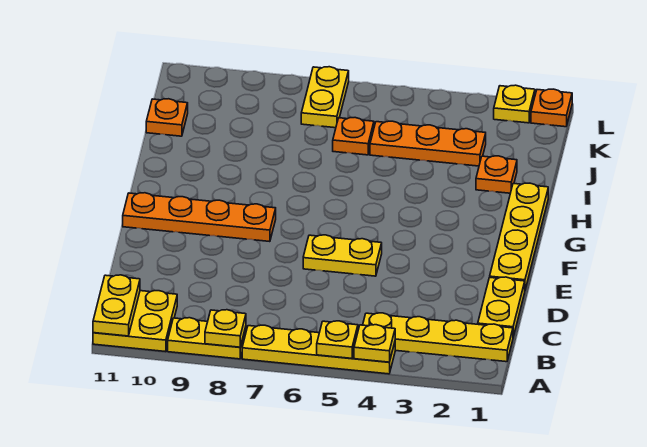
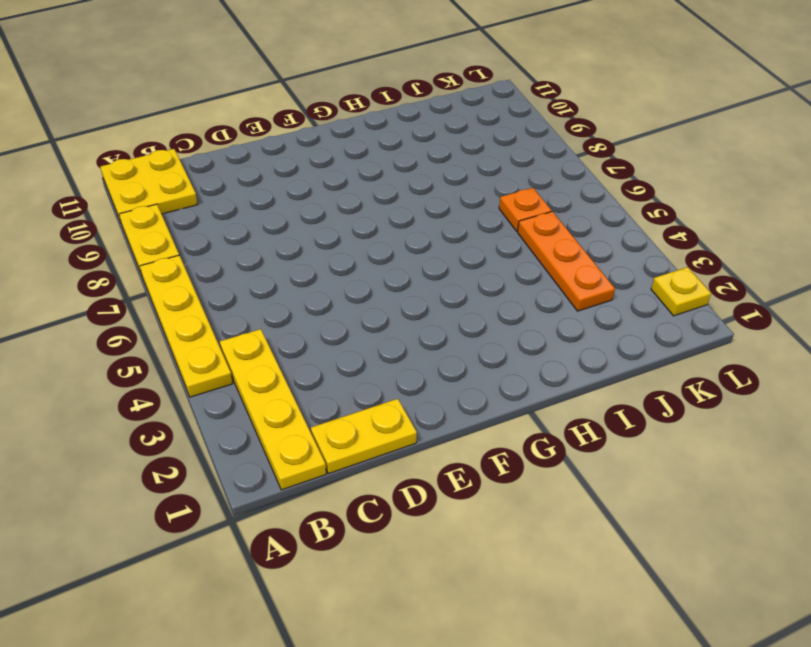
none -> yellow plate E1:H1 level 1
none -> yellow plate E5:E6 level 1
none -> orange plate F8:F11 level 1

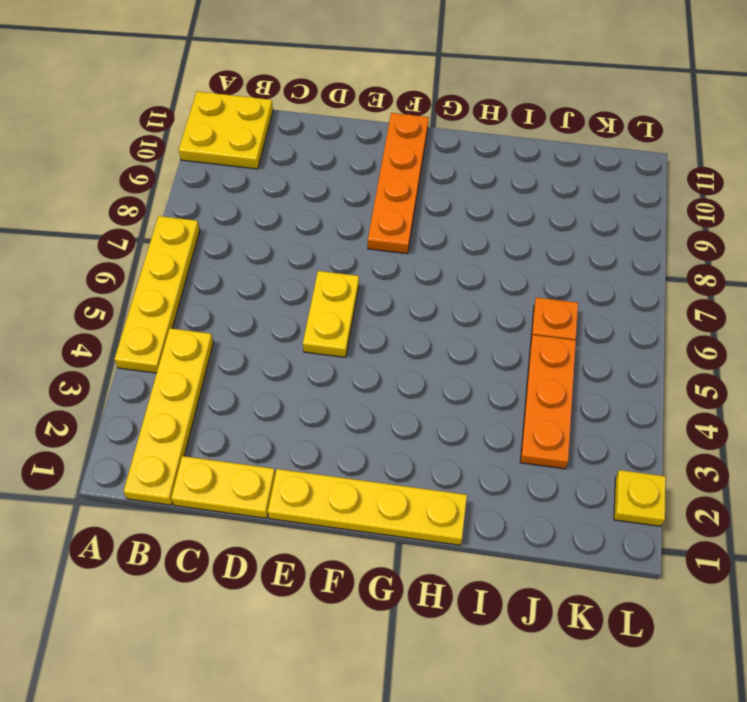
none -> yellow plate A8:A9 level 1
none -> orange plate I2 level 1
none -> orange plate J11 level 1

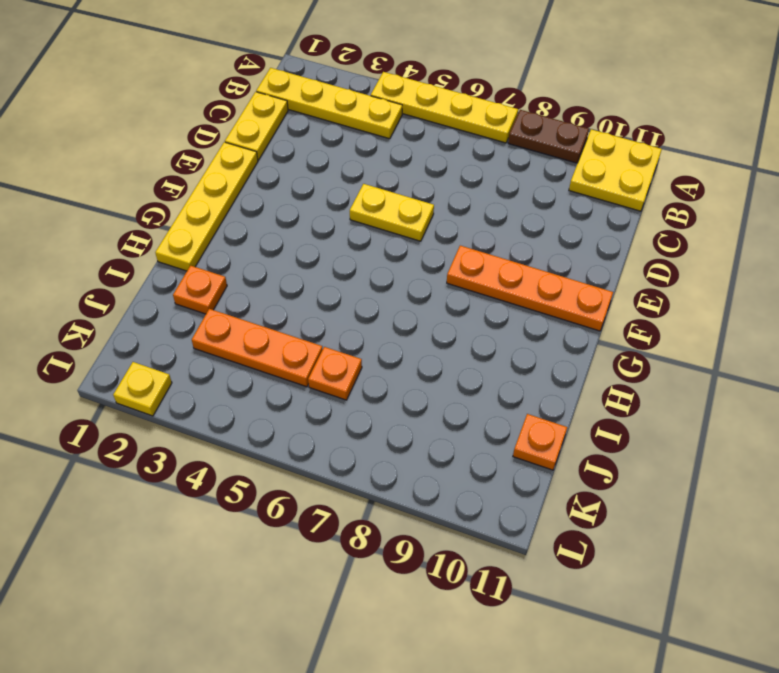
brown plate A8:A9 level 1 -> yellow plate A8:A9 level 1
none -> yellow plate K7:L7 level 1
none -> orange plate L1 level 1
none -> yellow plate A4 level 2

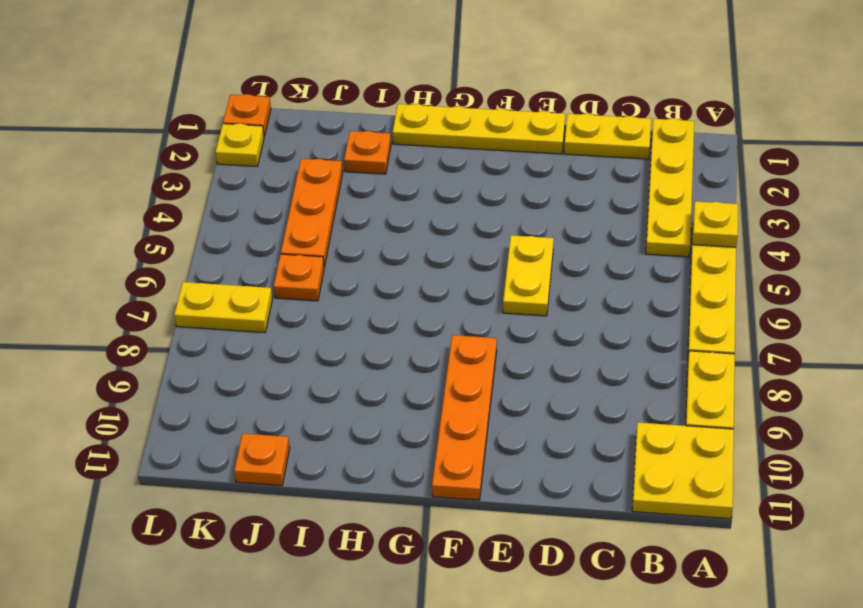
none -> yellow plate A5 level 2
none -> yellow plate A8 level 2
none -> yellow plate A11:B11 level 2

